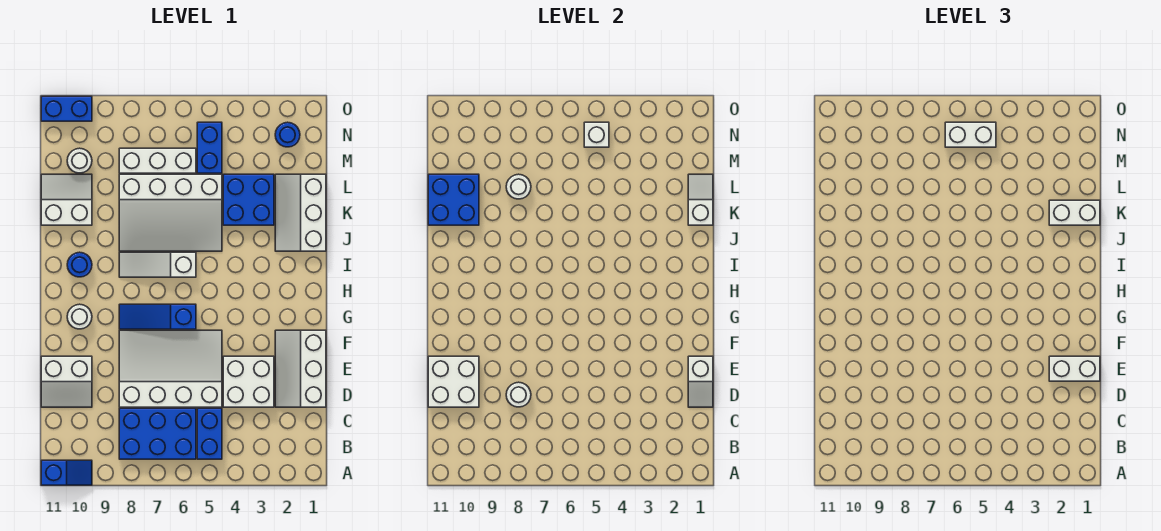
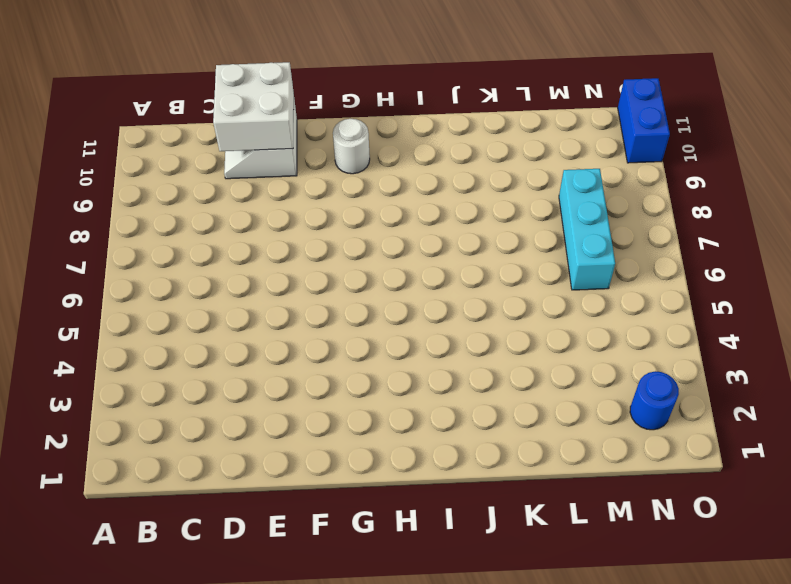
cyan brick M6:M8 level 1 -> white brick M6:M8 level 1
none -> blue slope A10:A11 level 1 top 11
none -> blue brick B5:C5 level 1
none -> blue brick B6:C8 level 1
none -> white slope D1:F2 level 1 top 1

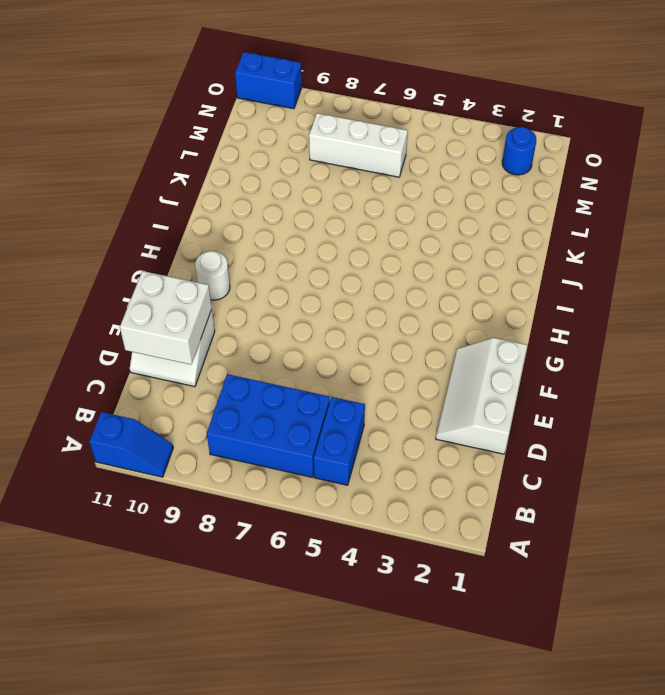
none -> white brick D3:E4 level 1
none -> white slope D5:F8 level 1 top D
none -> blue slope G6:G8 level 1 top 6
none -> white slope I6:I8 level 1 top 6

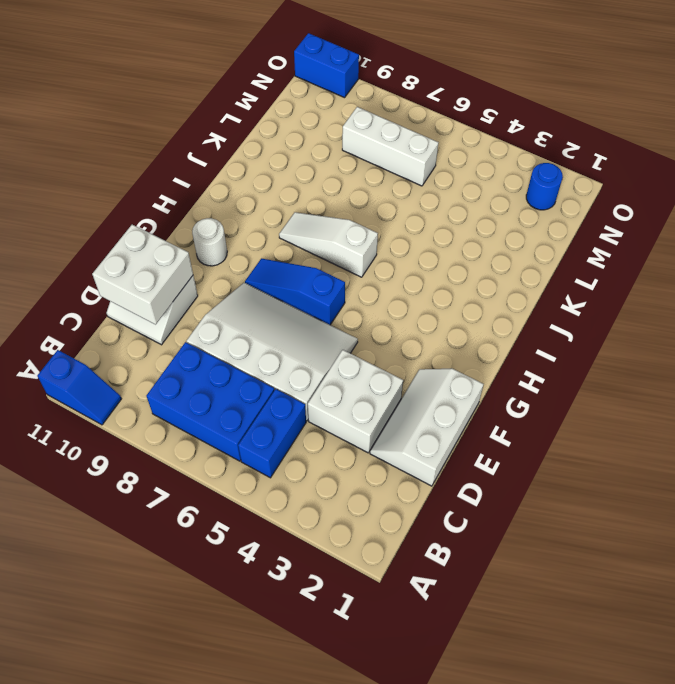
none -> blue round brick I10 level 1
none -> white slope J1:L2 level 1 top 1
none -> white slope J5:L8 level 1 top L
none -> blue brick K3:L4 level 1

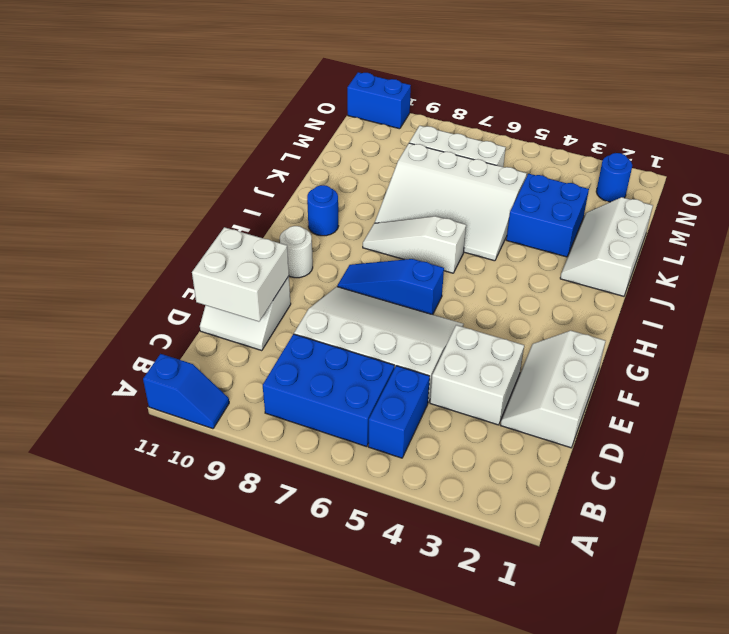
none -> white slope K10:L11 level 1 top K
none -> blue brick M5:N5 level 1
none -> white round brick M10 level 1
none -> white slope D1:E1 level 2 top E

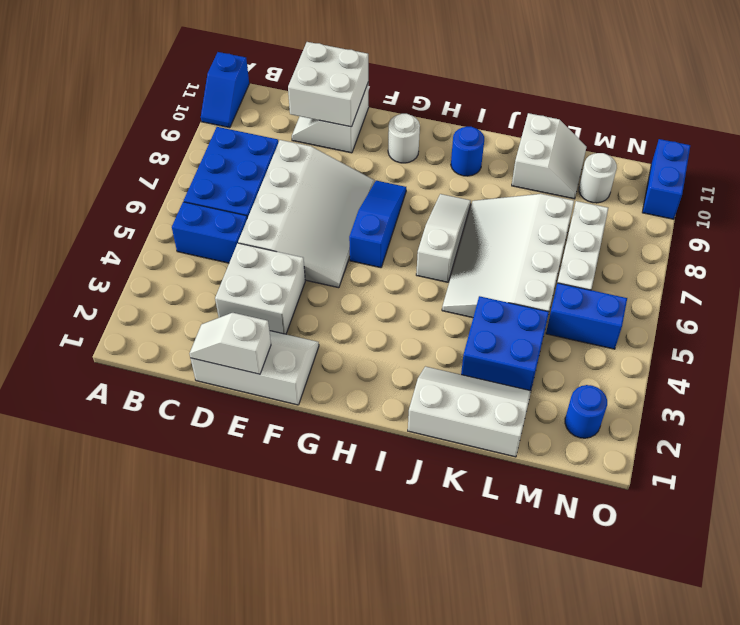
none -> white round brick D8 level 2
none -> white slope K1:L1 level 2 top K
none -> blue brick K10:L11 level 2
none -> white round brick L8 level 2

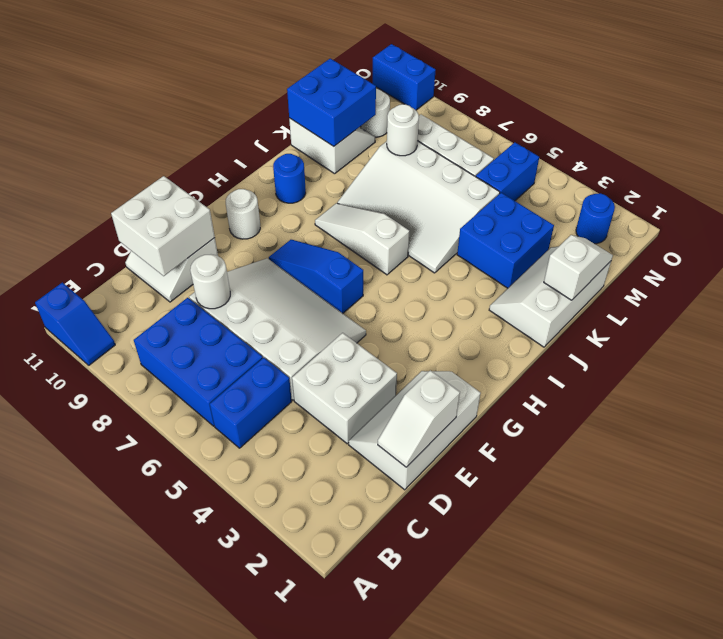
none -> white brick N5 level 2
none -> white brick E1:E2 level 3
none -> white brick K1:K2 level 3
none -> white brick N5:N6 level 3

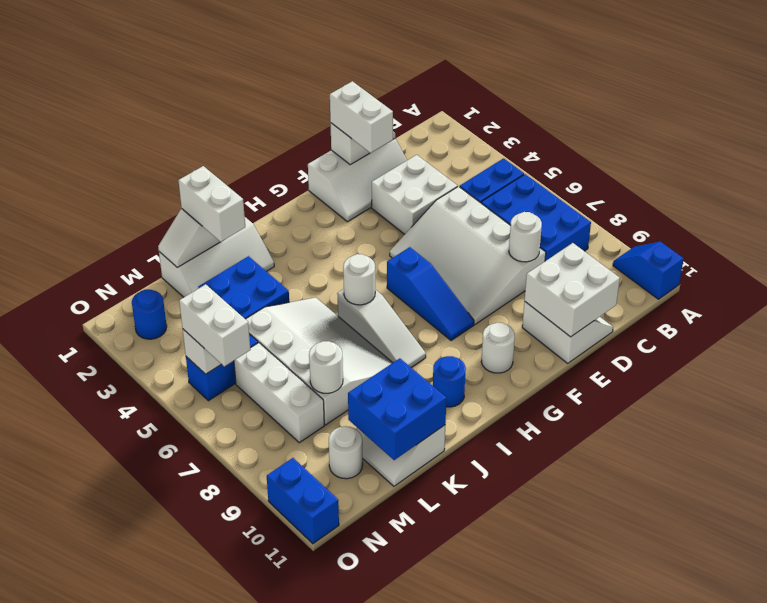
white round brick I6 level 2 -> none

